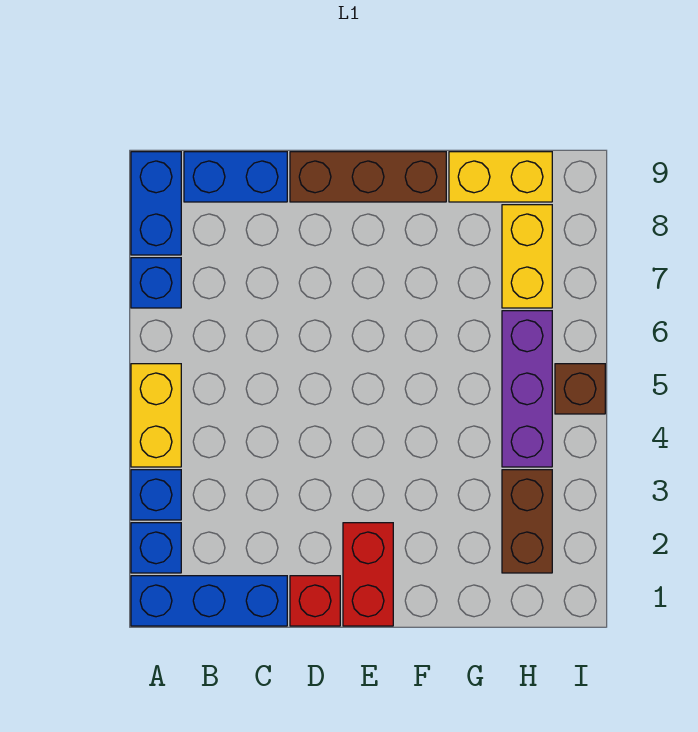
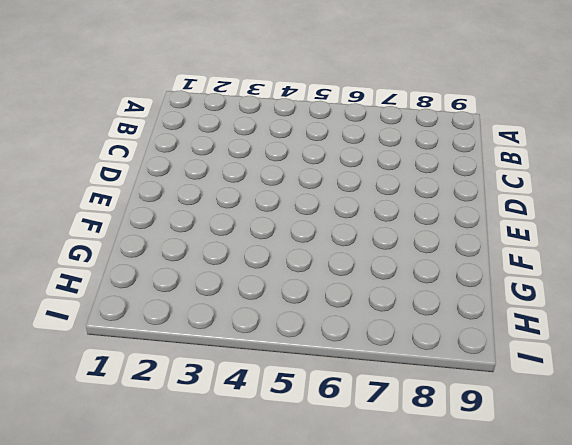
none -> blue brick A1:C1 level 1
none -> blue brick A2 level 1
none -> blue brick A3 level 1

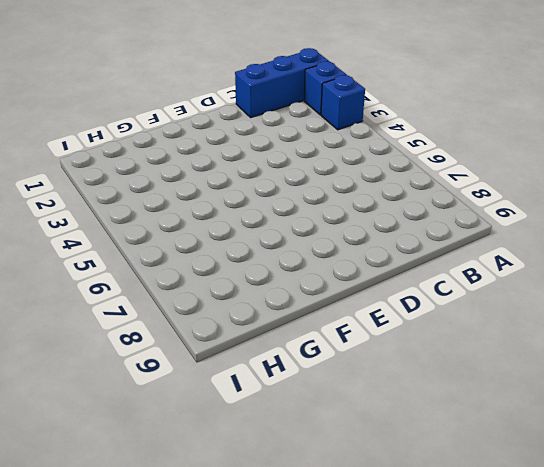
none -> yellow brick A4:A5 level 1
none -> blue brick A7 level 1
none -> blue brick A8:A9 level 1

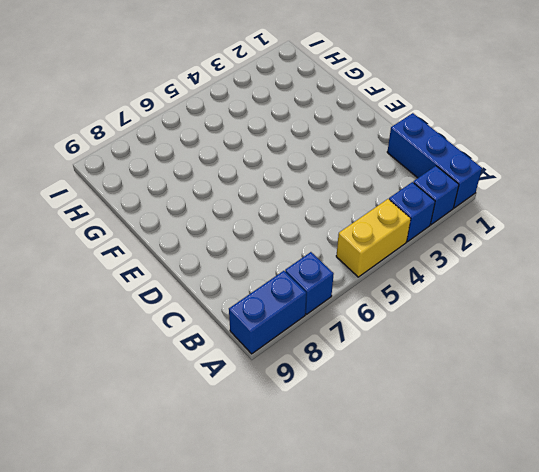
none -> blue brick B9:C9 level 1
none -> red brick D1 level 1
none -> brown brick D9:F9 level 1

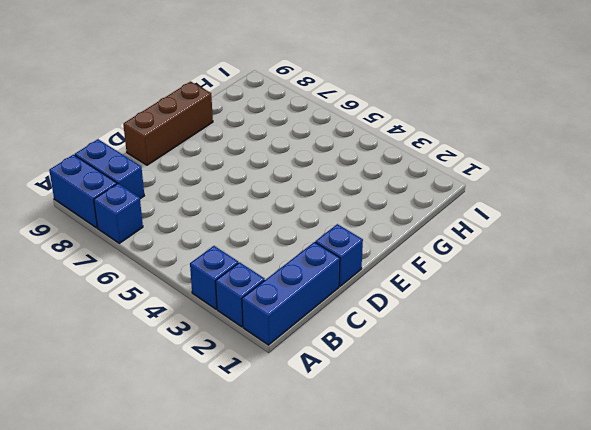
blue brick B8:B9 level 1 -> blue brick B9:C9 level 1
blue brick D1 level 1 -> red brick D1 level 1
none -> yellow brick A4:A5 level 1
none -> red brick E1:E2 level 1
none -> yellow brick G9:H9 level 1

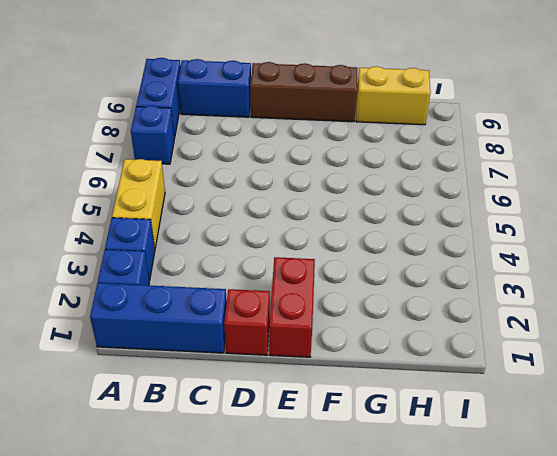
none -> brown brick H2:H3 level 1
none -> purple brick H4:H6 level 1
none -> yellow brick H7:H8 level 1

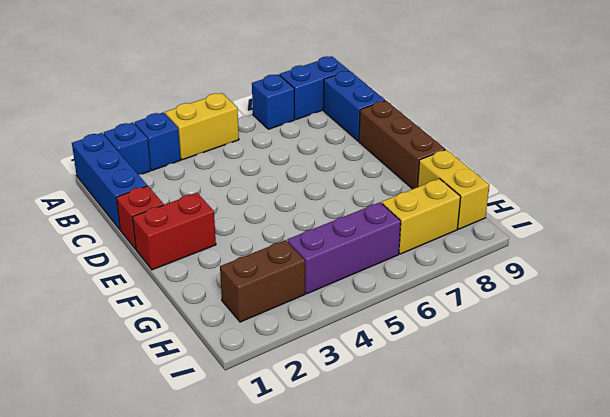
none -> brown brick I5 level 1

